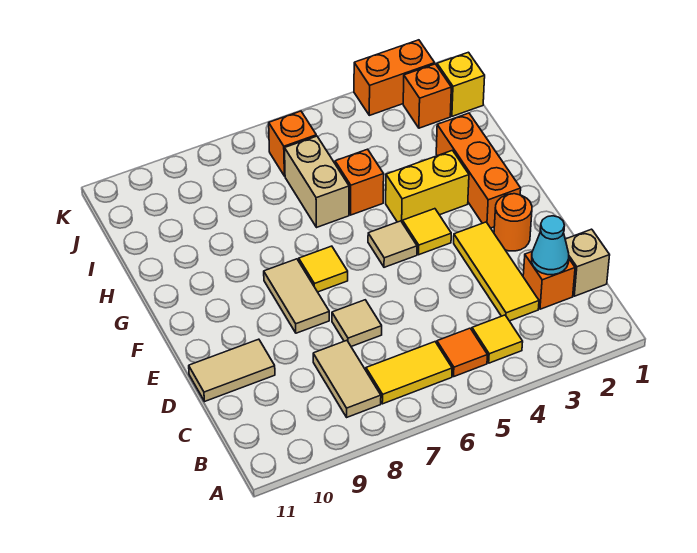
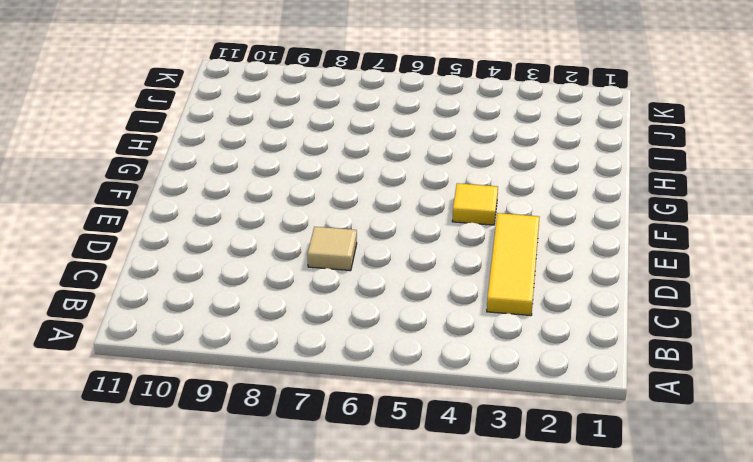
none -> yellow tile B4 level 1
none -> orange tile B5 level 1
none -> yellow tile B6:B7 level 1

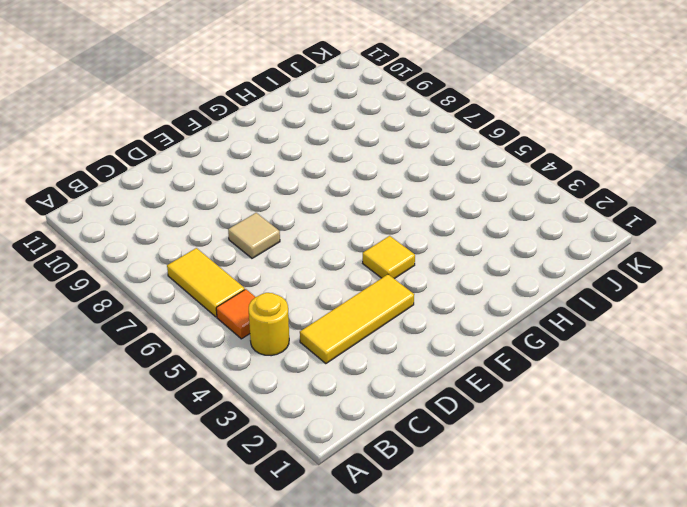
yellow round brick B4 level 1 -> yellow tile B4 level 1
none -> tan tile B8:C8 level 1
none -> tan brick C1 level 1
none -> orange brick C2 level 1

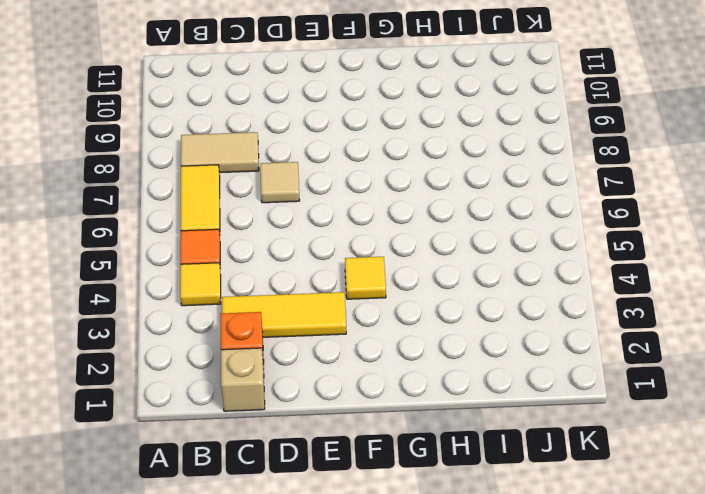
none -> tan tile D10:D11 level 1
none -> orange round brick E2 level 1
none -> tan tile E8:F8 level 1

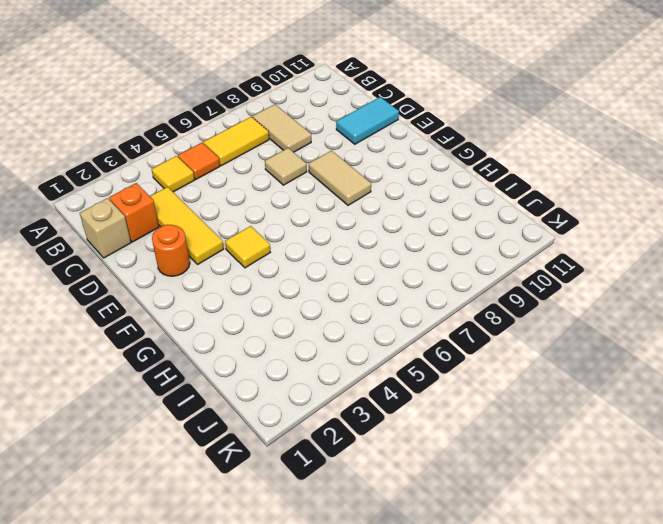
cyan tile D10:D11 level 1 -> tan tile D10:D11 level 1
none -> orange brick F2:H2 level 1
none -> tan tile F5 level 1
none -> yellow tile F7 level 1

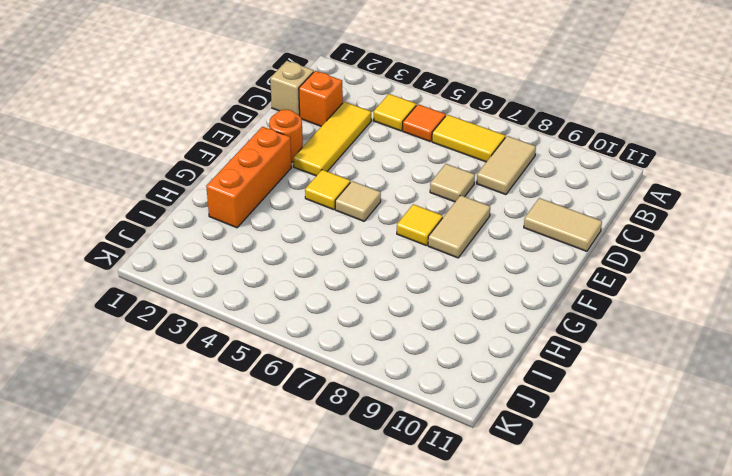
none -> yellow brick G3:G4 level 1
none -> orange brick H5 level 1
none -> tan brick H6:I6 level 1

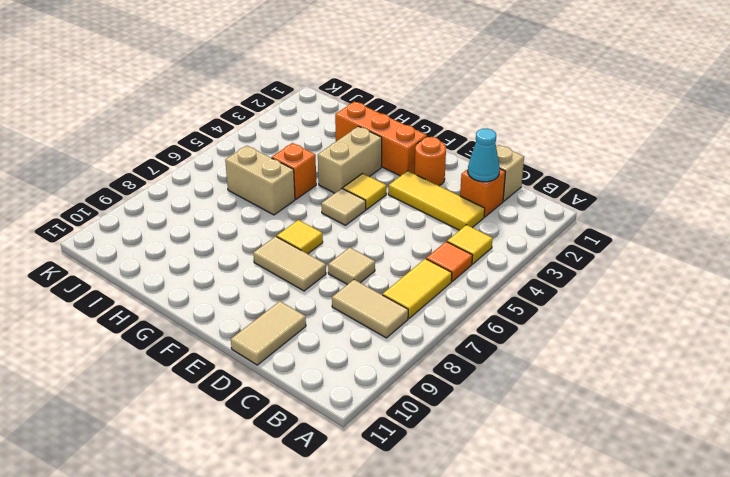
tan brick G3:G4 level 1 -> yellow brick G3:G4 level 1
none -> yellow brick J1 level 1
none -> orange brick J2 level 1
none -> orange brick J6 level 1

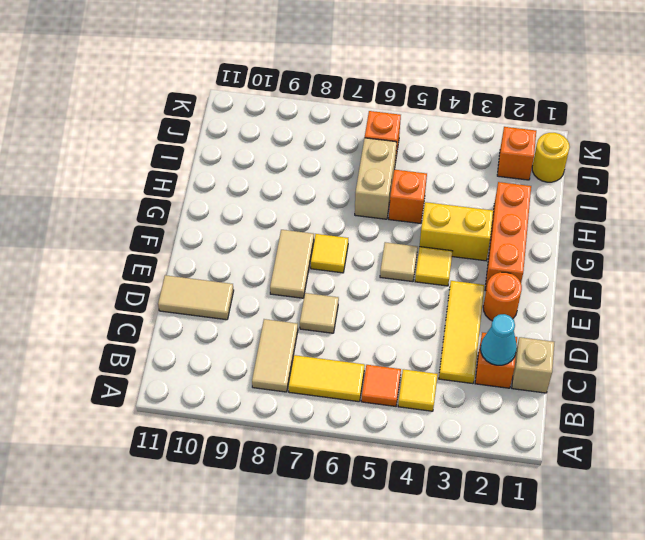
yellow round brick J1 level 1 -> yellow brick J1 level 1
none -> orange brick K2:K3 level 1

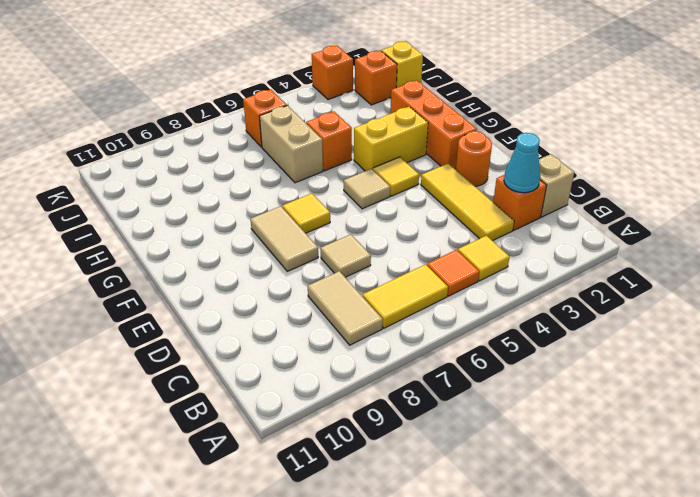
orange brick K3 level 1 -> orange brick K2:K3 level 1
none -> tan tile D10:D11 level 1

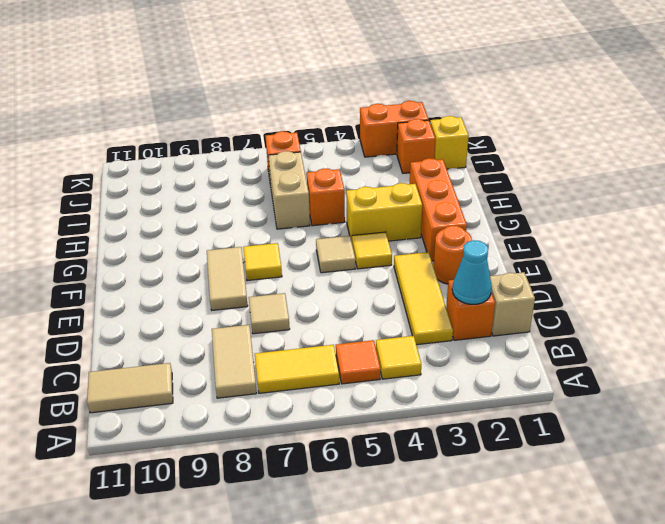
tan tile B10:B11 level 1 -> tan tile D10:D11 level 1

